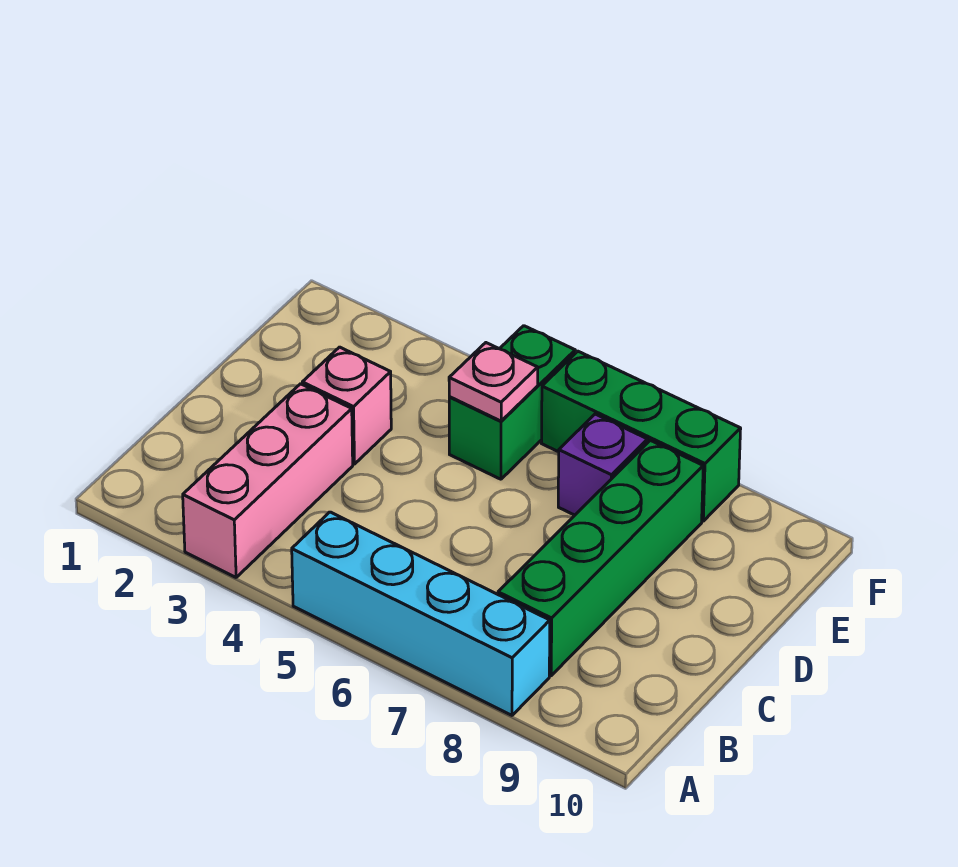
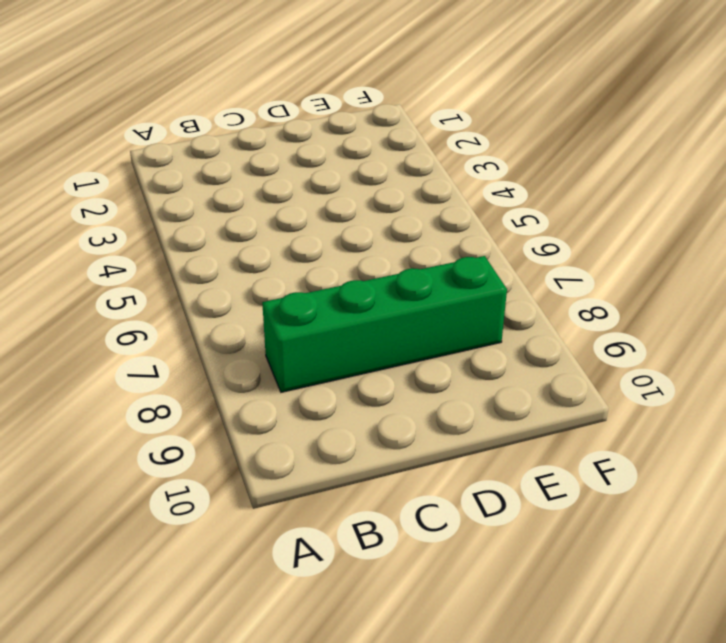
none -> pink brick A3:C3 level 1
none -> cyan brick A5:A8 level 1

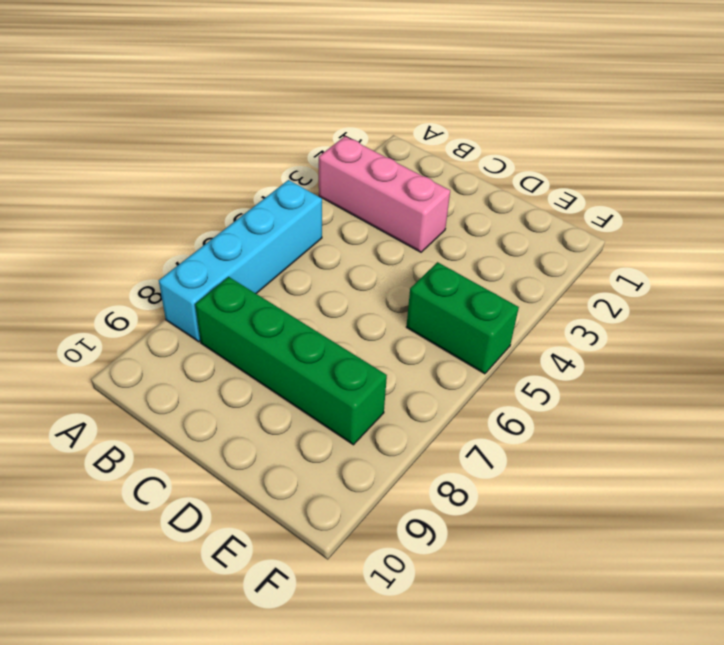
none -> pink brick D3 level 1
none -> purple brick E7 level 1

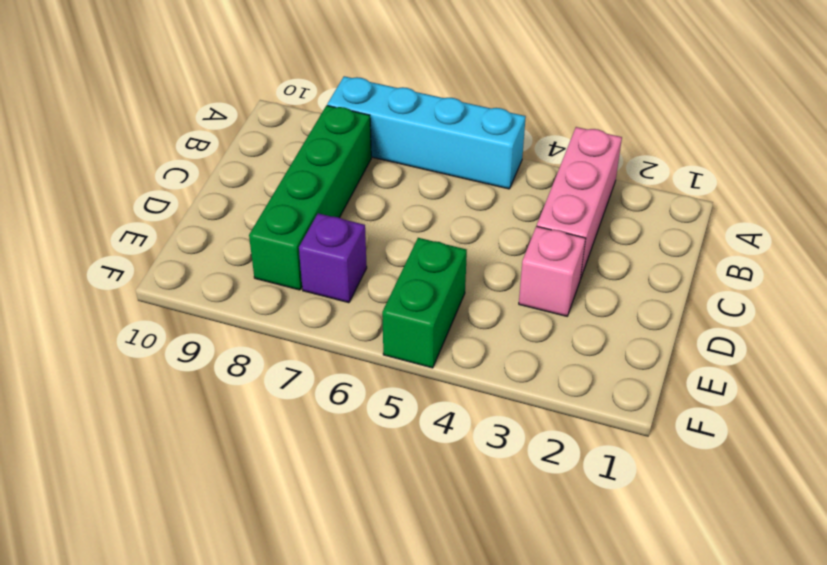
none -> green brick F6:F8 level 1
none -> pink plate E5 level 2

